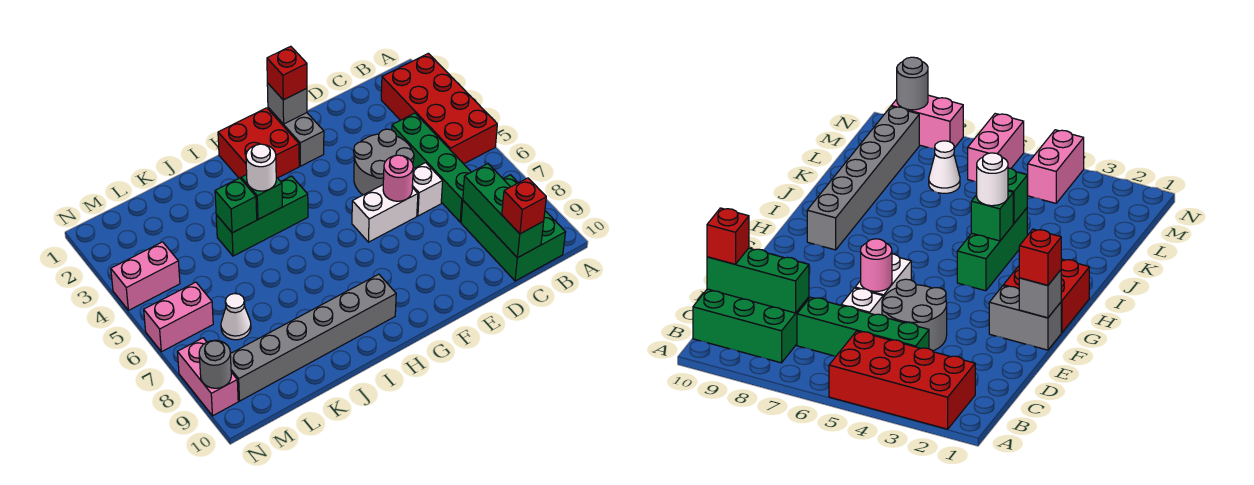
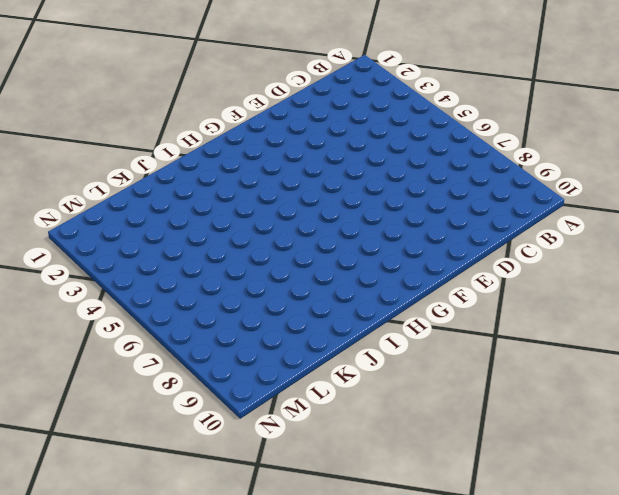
none -> red brick A2:B5 level 1
none -> green brick B8:C10 level 1
none -> green brick C4:C7 level 1

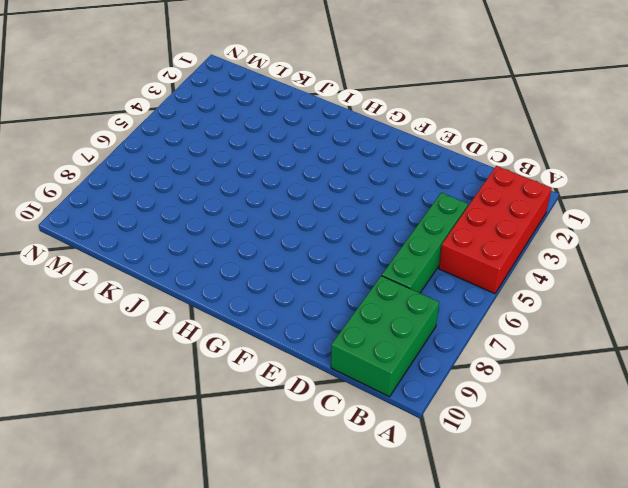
none -> grey round brick D4:E5 level 1
none -> white brick D6 level 1
none -> white brick E6:F6 level 1

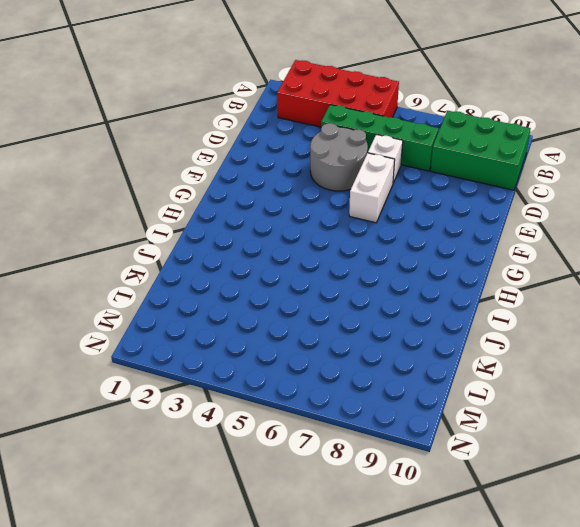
none -> grey brick F1:F2 level 1
none -> red brick G1:H2 level 1
none -> green brick H4:J4 level 1

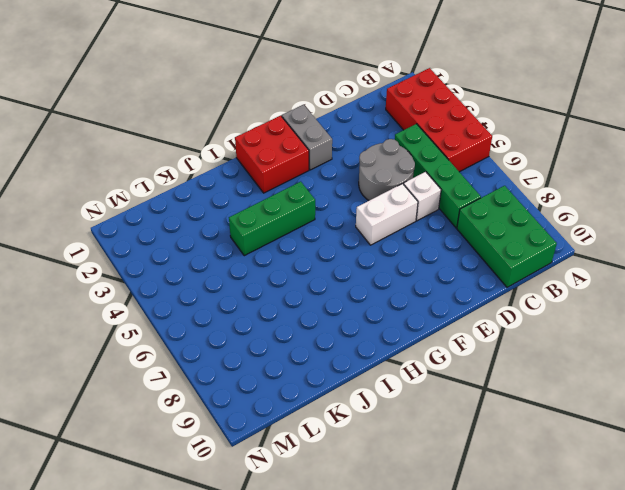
none -> grey brick H9:M9 level 1
none -> white cone L7 level 1
none -> pink brick M4:N4 level 1

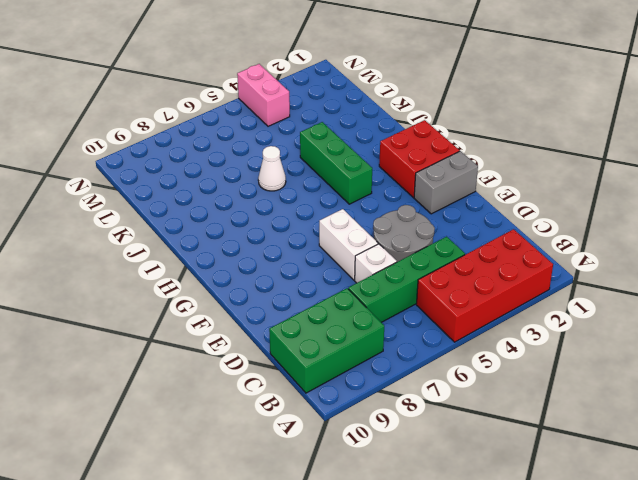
white cone J6 level 1 -> white cone L7 level 1
none -> grey brick H9:M9 level 1
none -> pink brick M6:N6 level 1
none -> pink brick N8:N9 level 1

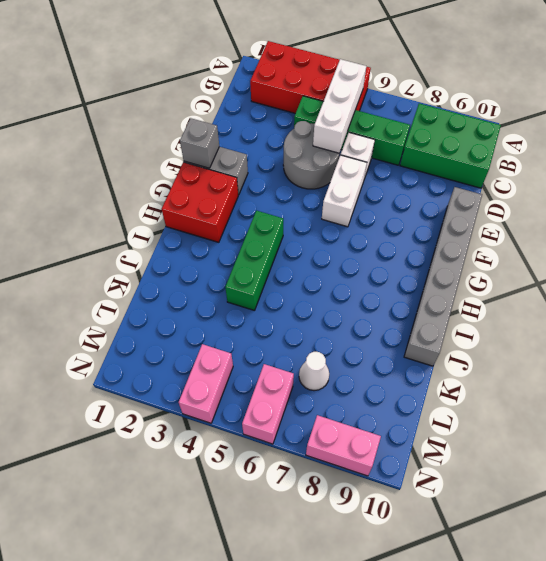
white brick B5:D5 level 2 -> none
grey brick E10:J10 level 1 -> grey brick H9:M9 level 1
none -> green brick C8:C10 level 2
none -> pink round brick E6 level 2
none -> green brick I4 level 2

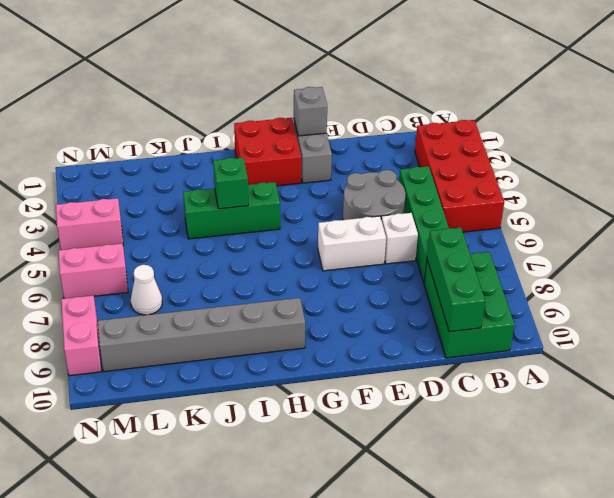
none -> pink round brick E6 level 2
none -> green brick J4 level 2
none -> grey round brick N9 level 2

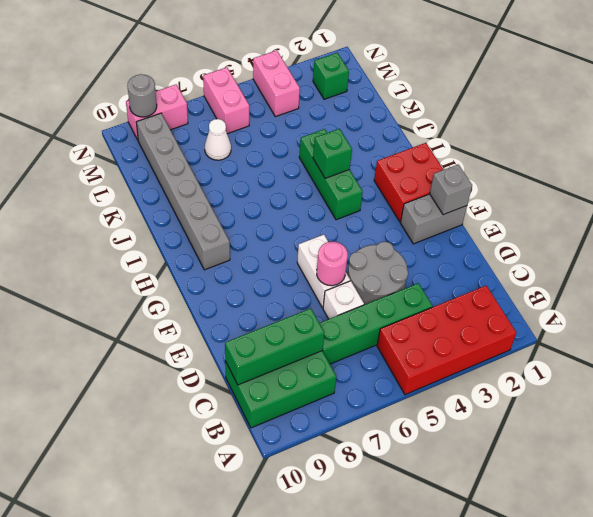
green brick M2 level 1 -> green brick J4 level 2
none -> red brick C10 level 3
none -> red brick F1 level 3
none -> white round brick I4 level 3

